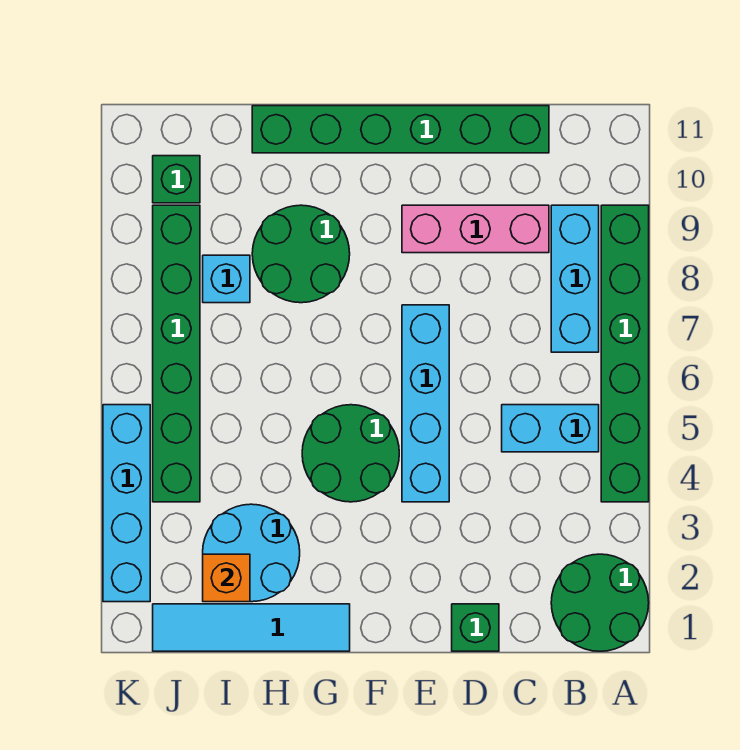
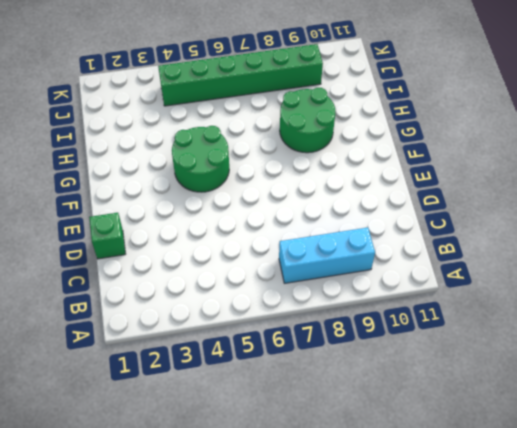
none -> green round brick A1:B2 level 1
none -> green brick A4:A9 level 1
none -> cyan brick B5:C5 level 1

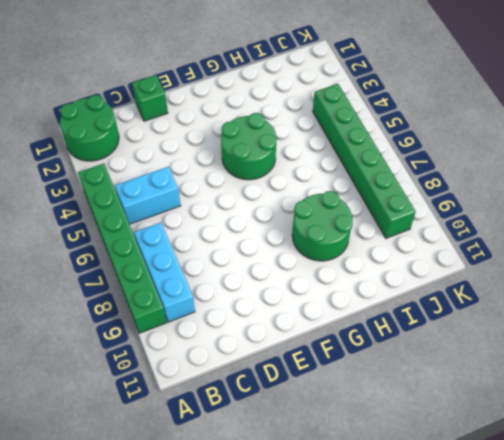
none -> pink brick C9:E9 level 1
none -> green brick C11:H11 level 1
none -> cyan brick E4:E7 level 1

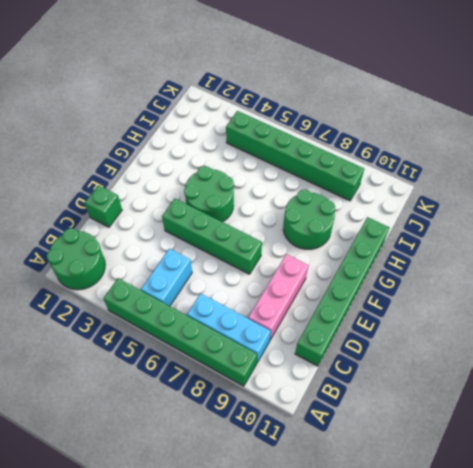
green brick E4:E7 level 1 -> cyan brick E4:E7 level 1
none -> cyan tile G1:J1 level 1
none -> cyan round brick H2:I3 level 1
none -> cyan brick I8 level 1

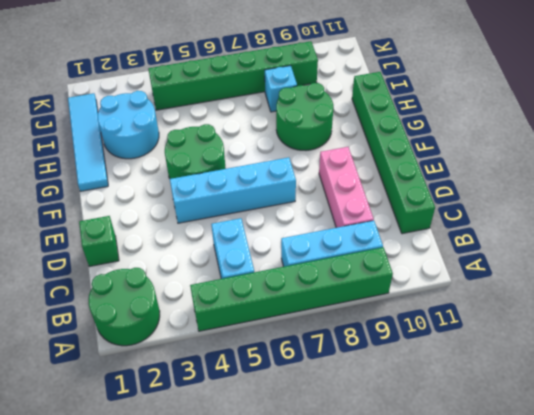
none -> green brick J10 level 1
none -> cyan brick K2:K5 level 1
none -> orange brick I2 level 2

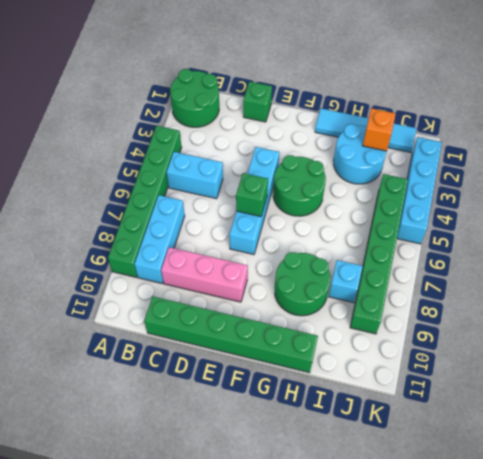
green brick E6 level 2 -> green brick J10 level 1

